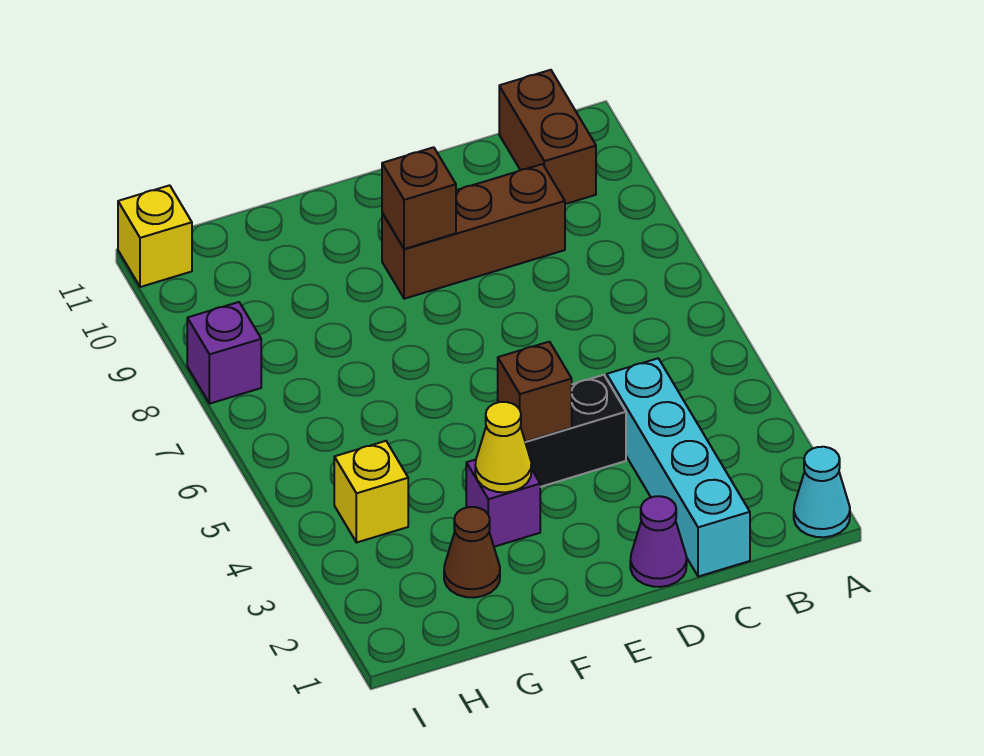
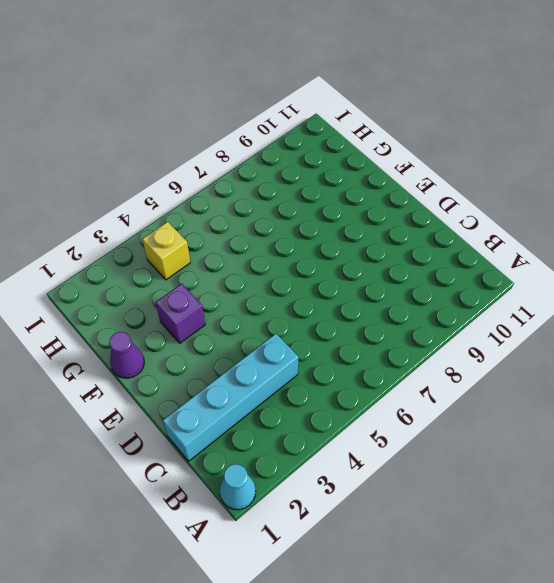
purple cone F1 level 1 -> purple cone D1 level 1
none -> brown brick B10:B11 level 1
none -> brown brick C9:E9 level 1
none -> black brick D4:E4 level 1

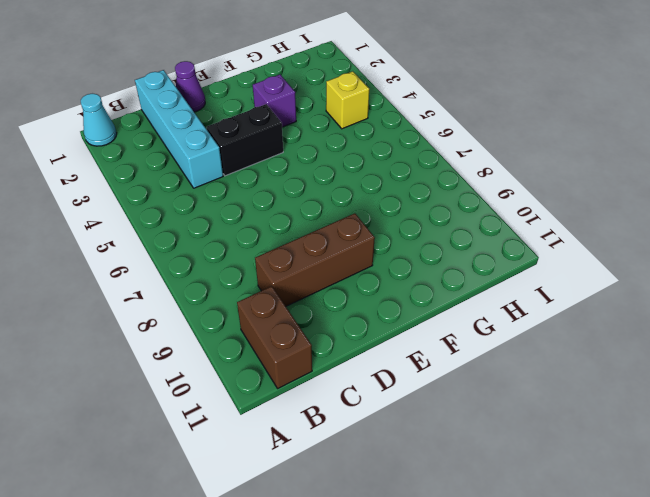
none -> brown cone G2 level 1
none -> purple brick I8 level 1
none -> yellow brick I11 level 1

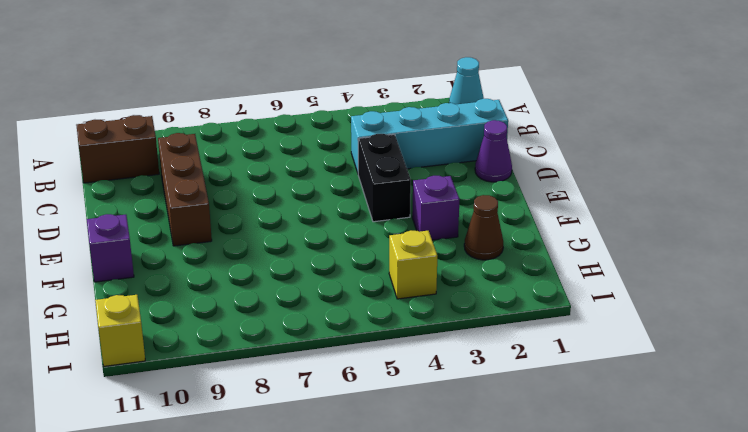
purple brick F11 level 1 -> purple brick I8 level 1
none -> brown brick E4 level 2
none -> brown brick E9 level 2
none -> yellow cone F3 level 2

